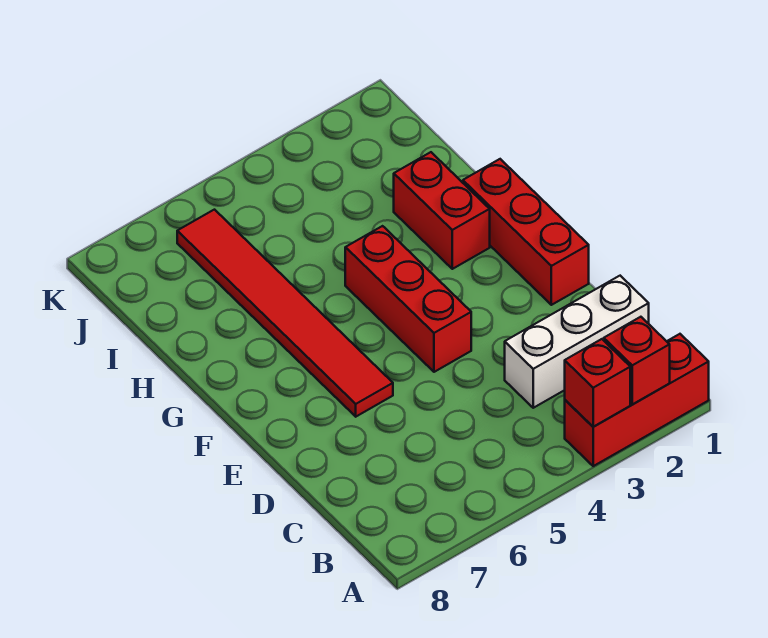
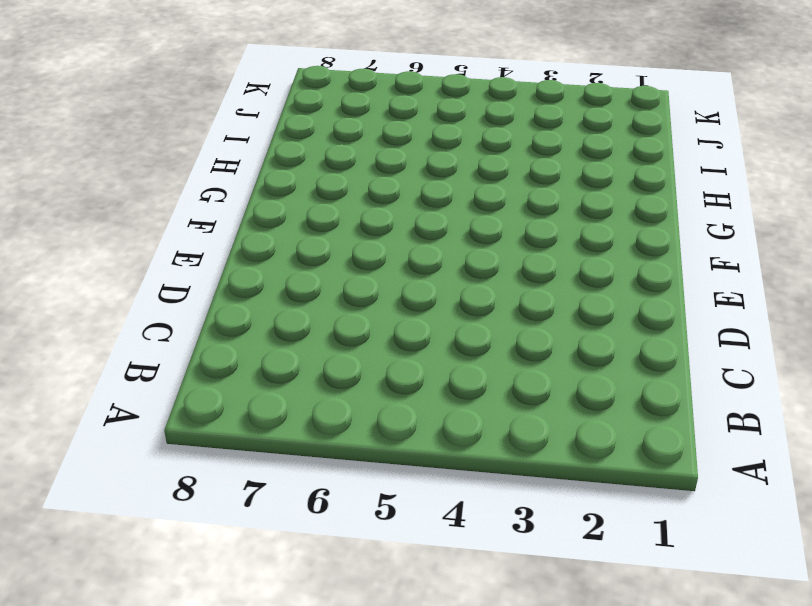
none -> red brick A1:A3 level 1
none -> white brick C1:C3 level 1

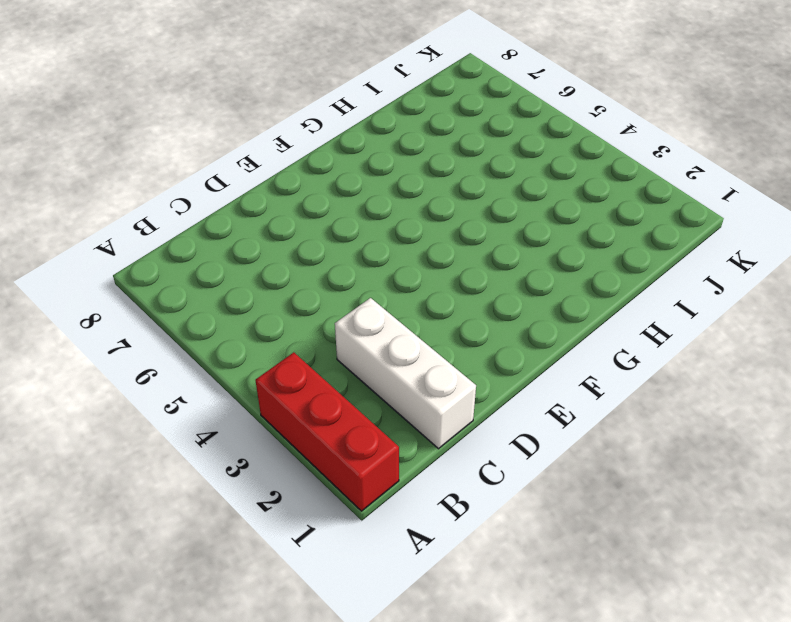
none -> red brick E1:G1 level 1
none -> red brick E4:G4 level 1

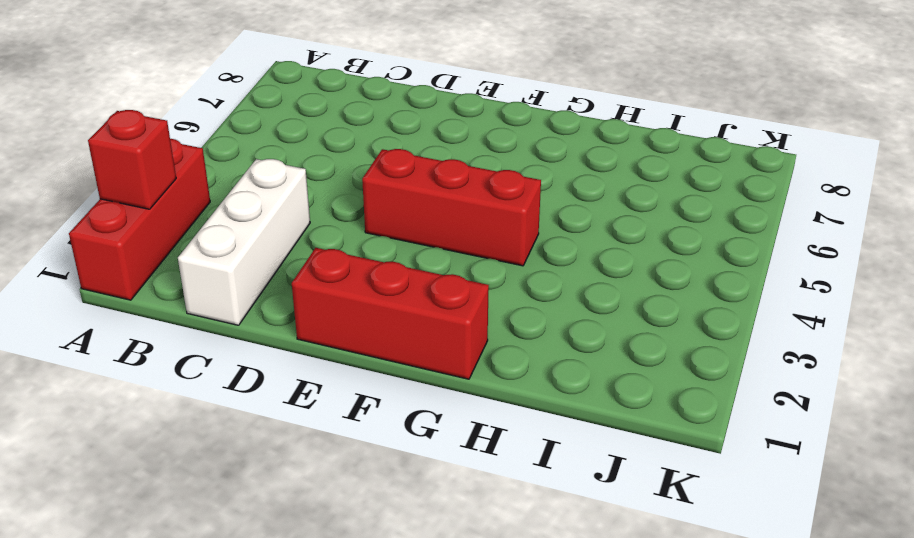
none -> red tile E6:J6 level 1
none -> red brick G2:H2 level 1

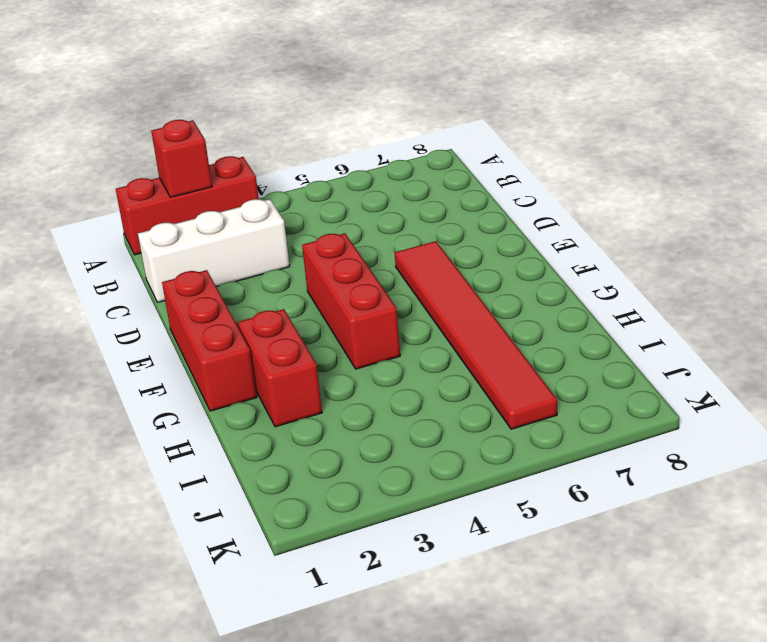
none -> red brick A3 level 2

